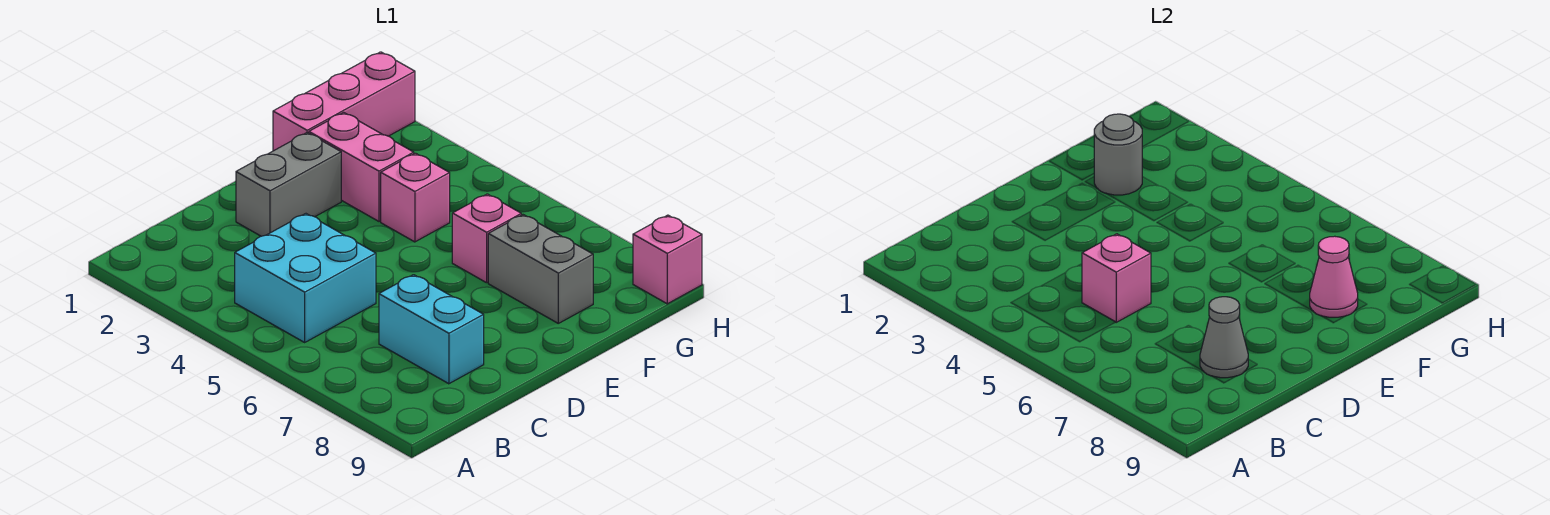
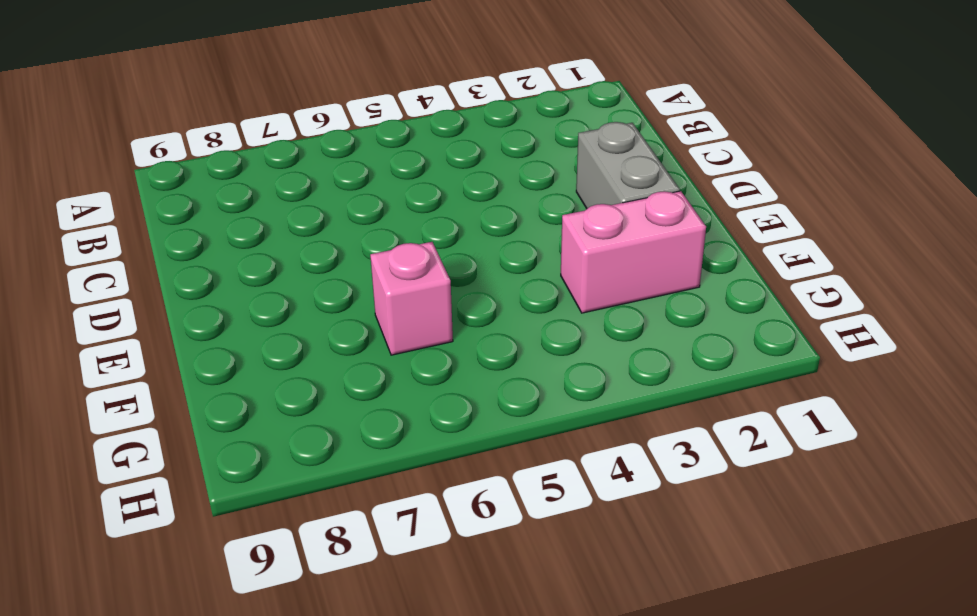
none -> cyan brick B4:C5 level 1
none -> cyan brick C7:C8 level 1
none -> pink brick F1:H1 level 1

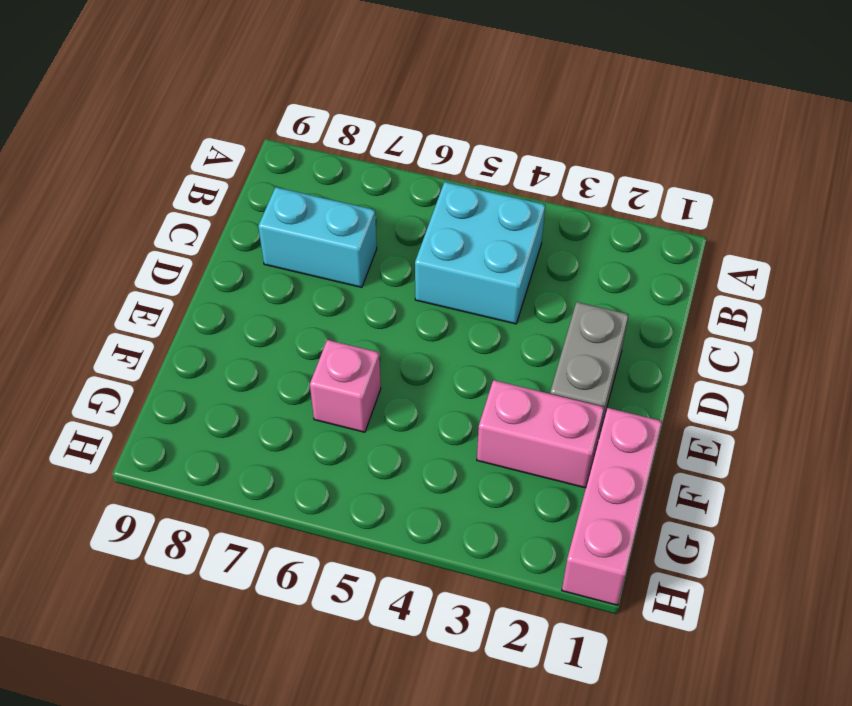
none -> pink brick F4 level 1
none -> grey brick F7:F8 level 1
none -> pink brick H9 level 1

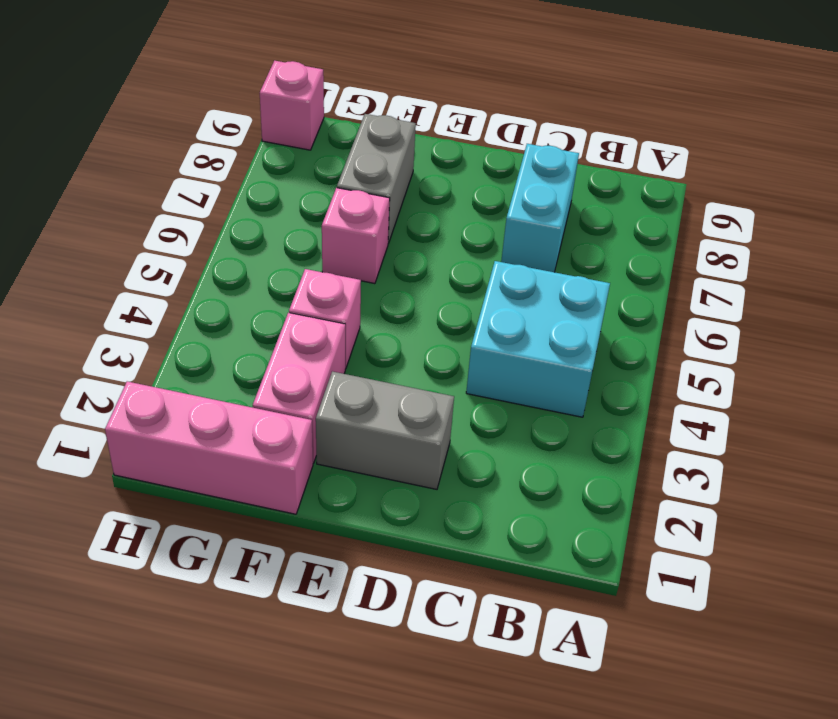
none -> pink brick C5 level 2
none -> grey cone C8 level 2
none -> grey round brick F2 level 2

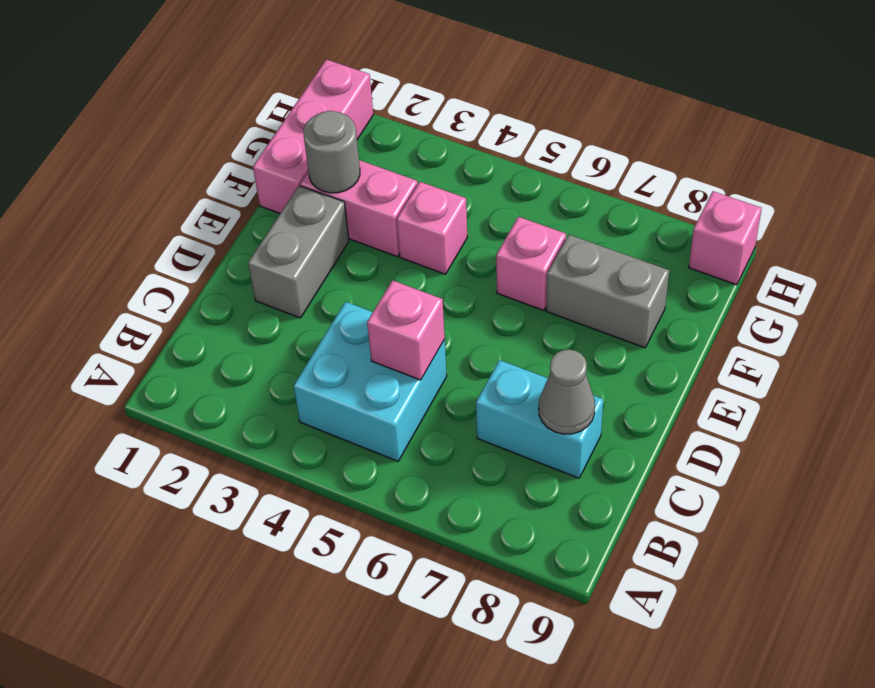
none -> pink cone F8 level 2

